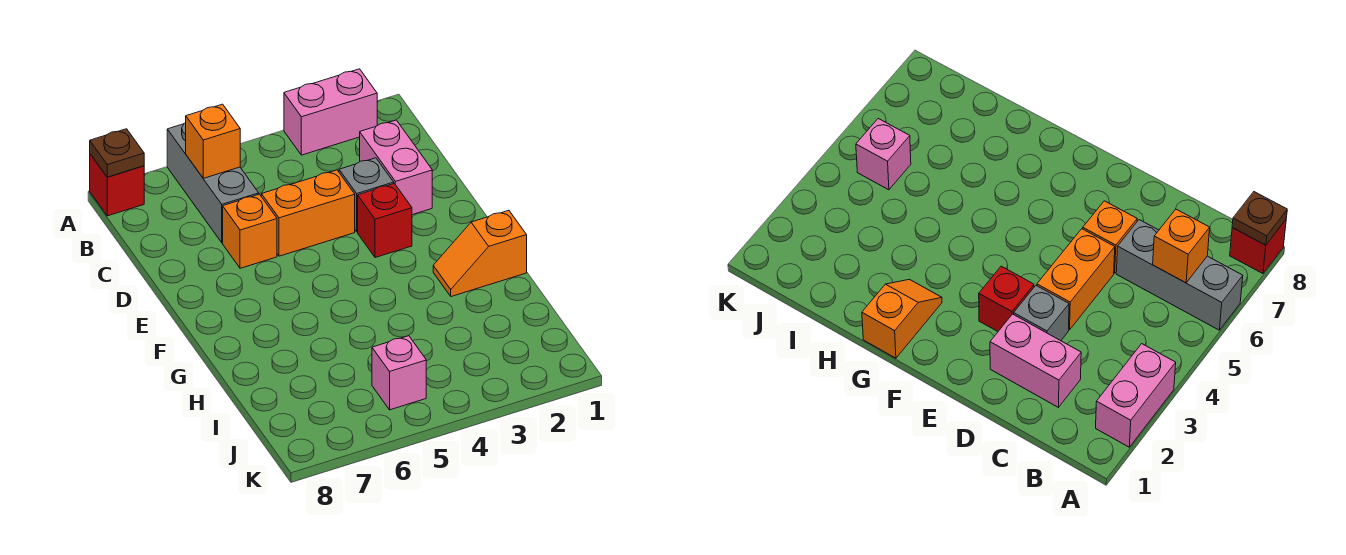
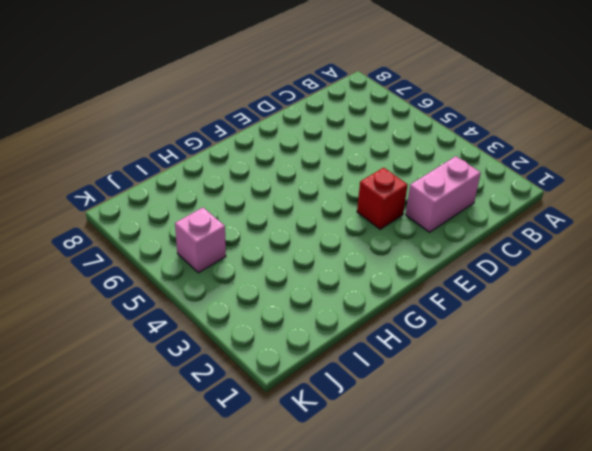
none -> pink brick A2:A3 level 1
none -> grey brick A6:C6 level 1
none -> red brick A8 level 1

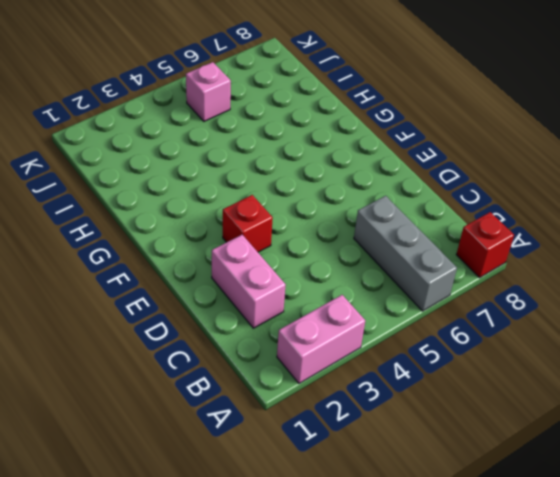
none -> grey brick D3 level 1
none -> orange brick D4:D5 level 1
none -> orange brick D6 level 1

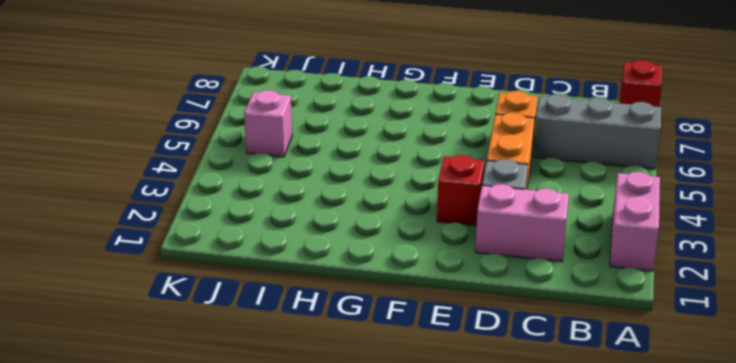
none -> orange slope G1:G2 level 1 top 1
none -> brown plate A8 level 2
none -> orange brick B6 level 2

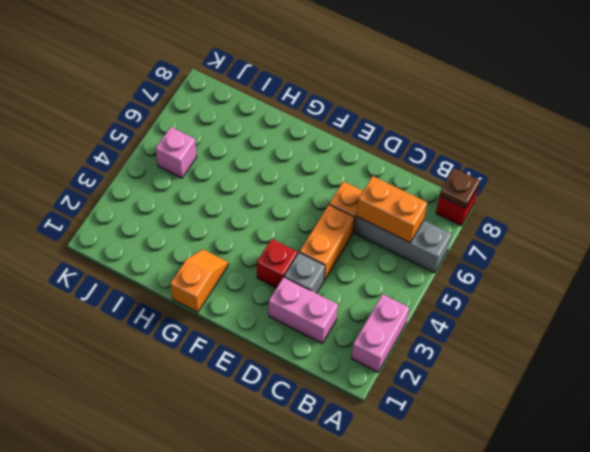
orange brick B6:C6 level 2 -> orange brick B6 level 2

